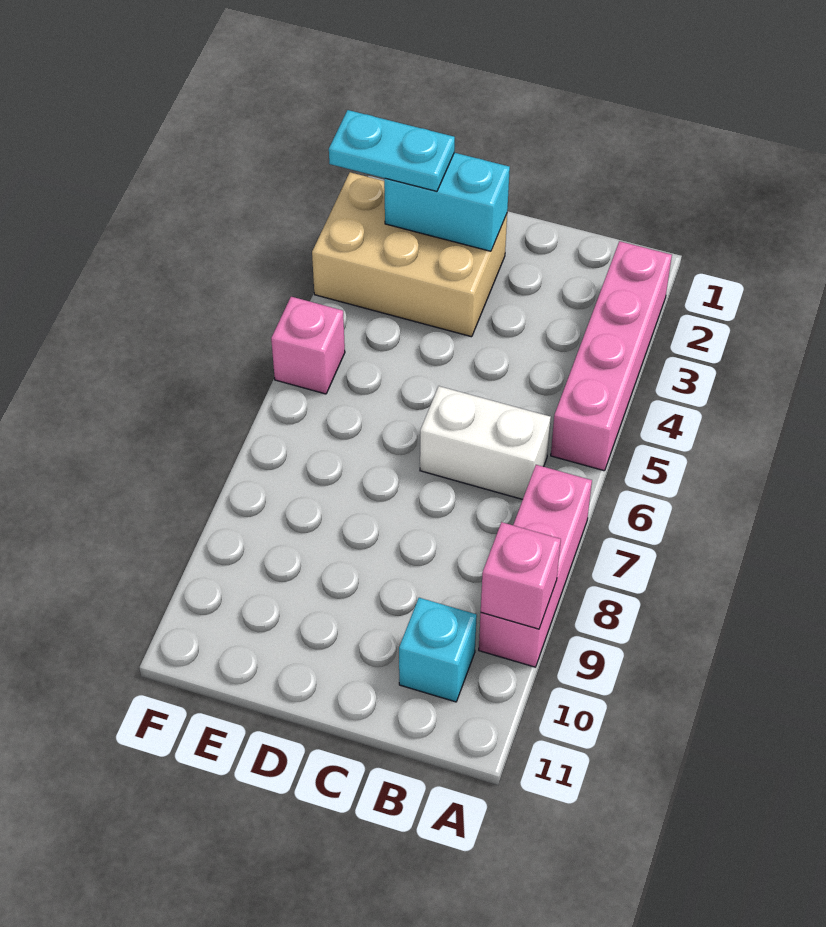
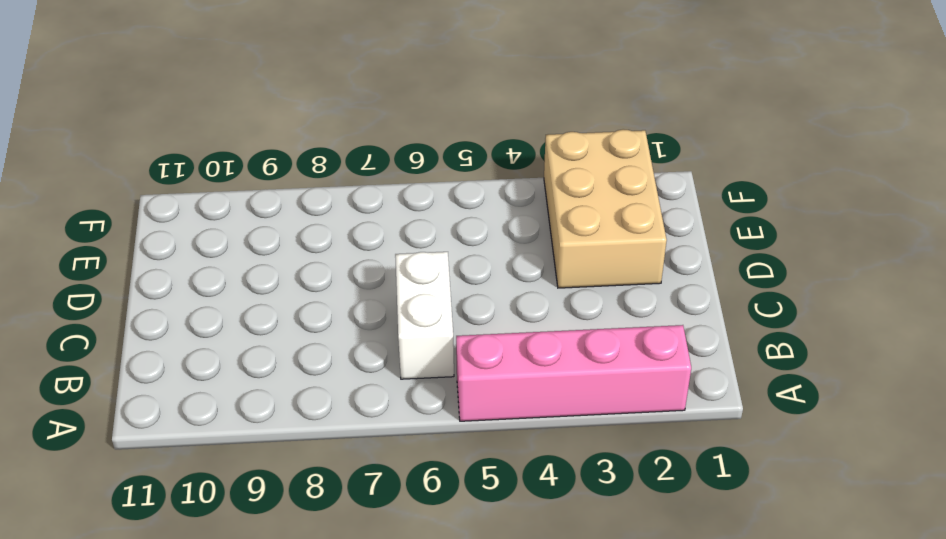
none -> pink brick A7:A9 level 1
none -> cyan brick B10 level 1

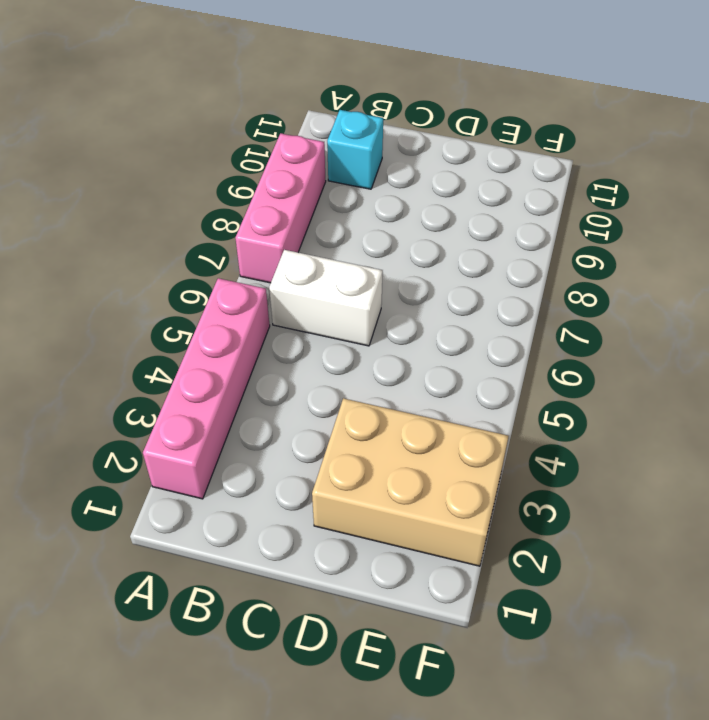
none -> pink brick F5 level 1
none -> pink brick A9 level 2

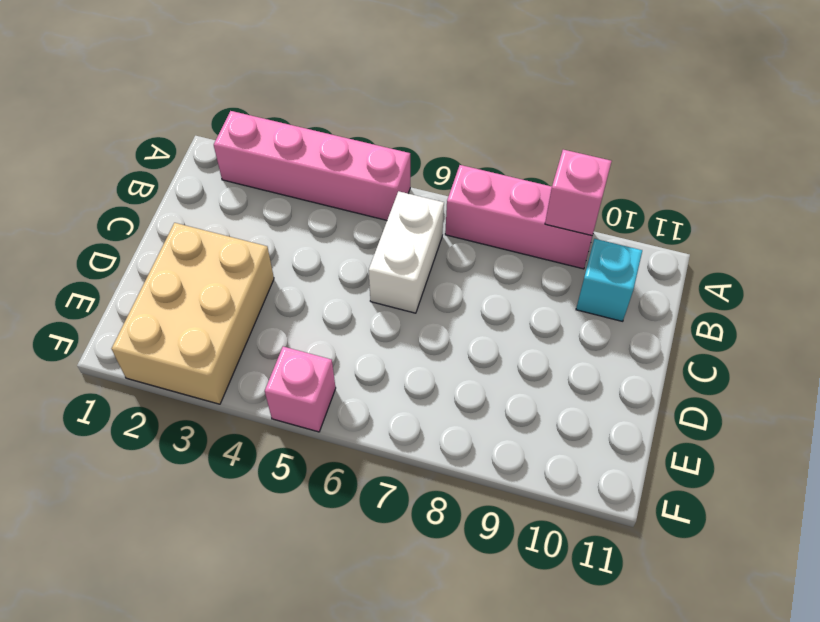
none -> cyan brick D2:E2 level 2
none -> cyan plate E2:F2 level 3

